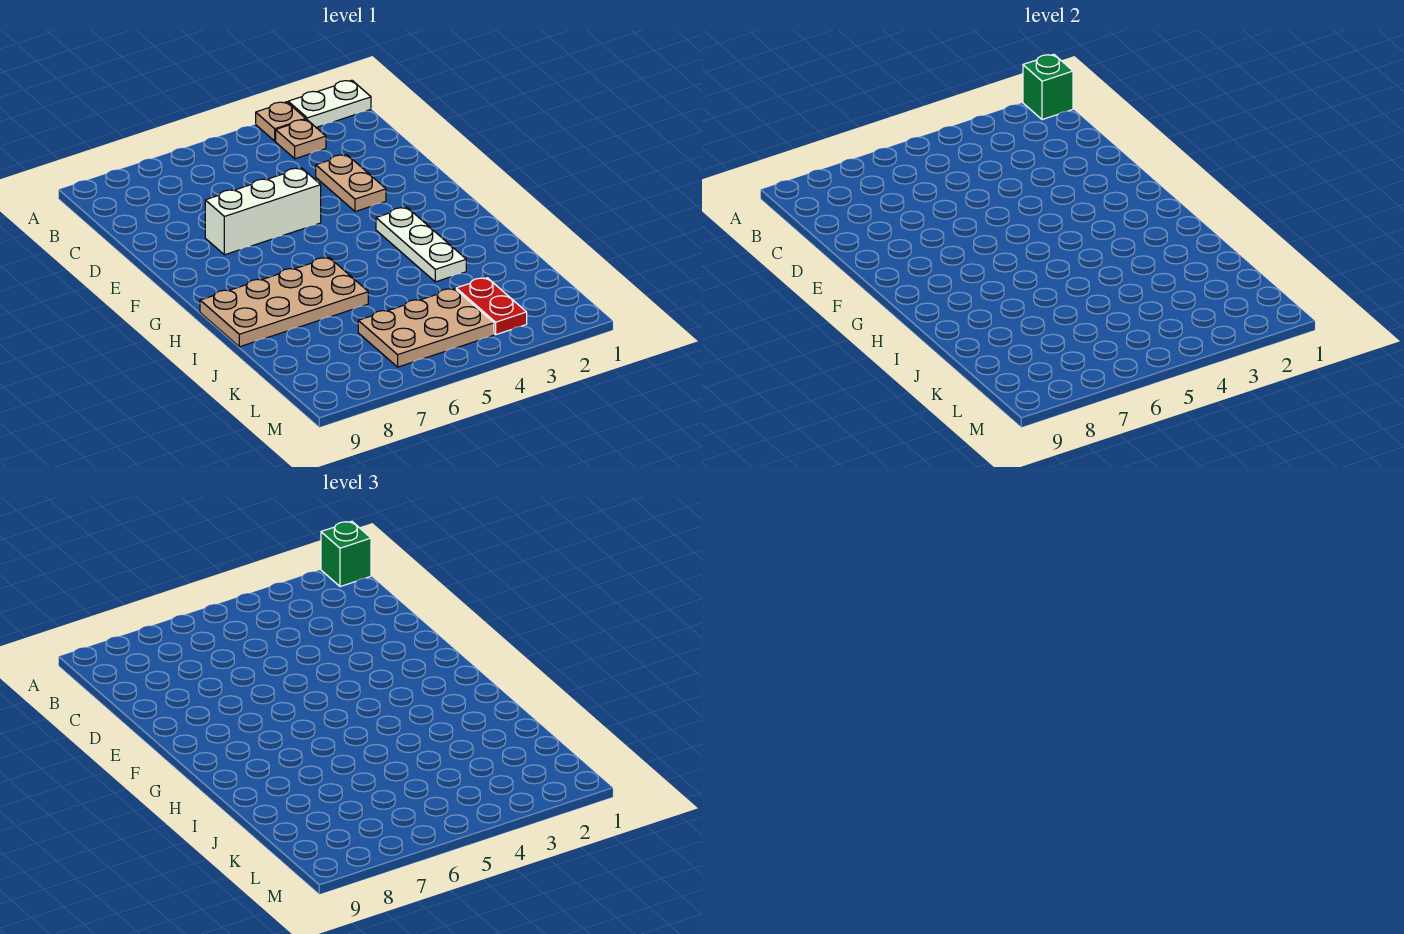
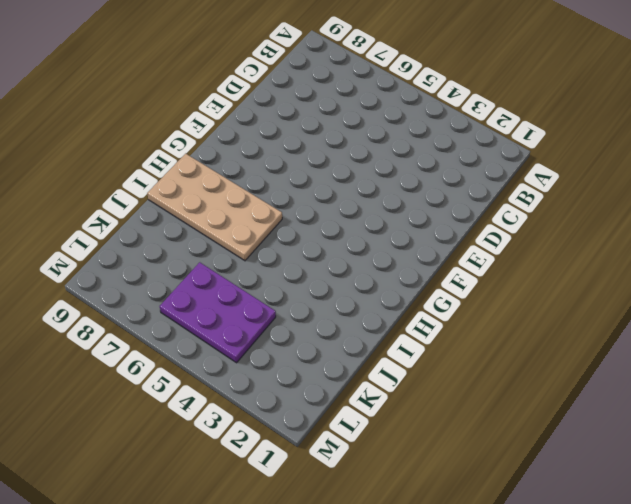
purple plate K4:L6 level 1 -> tan plate K4:L6 level 1
none -> white plate A1:A2 level 1
none -> tan plate A3 level 1

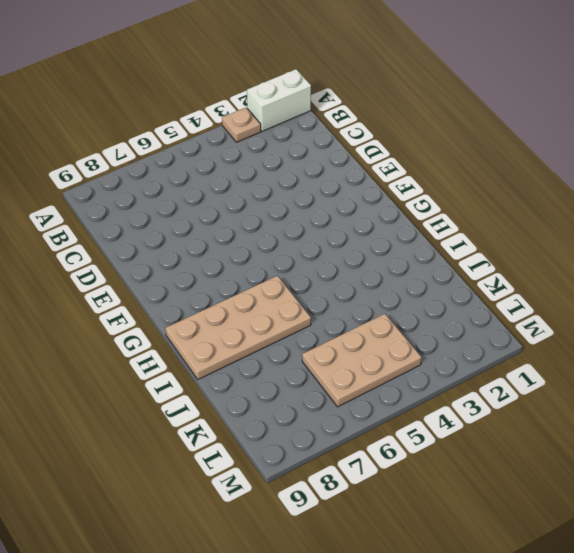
white brick A1:A2 level 1 -> white plate A1:A2 level 1
none -> tan plate B3 level 1
none -> tan plate D3:E3 level 1

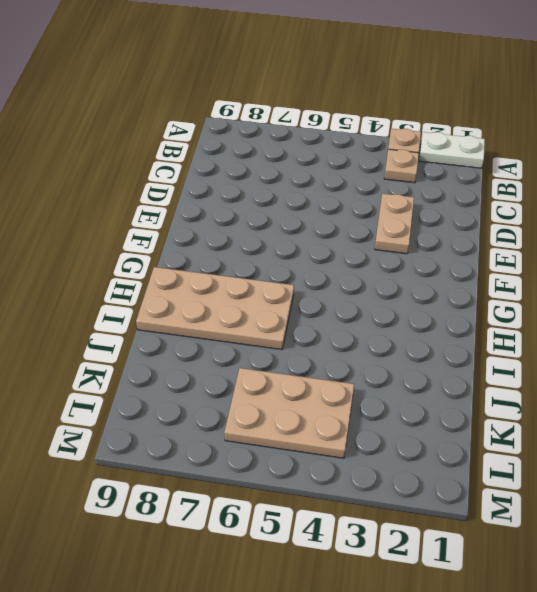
none -> white brick E5:E7 level 1
none -> white plate G3:I3 level 1

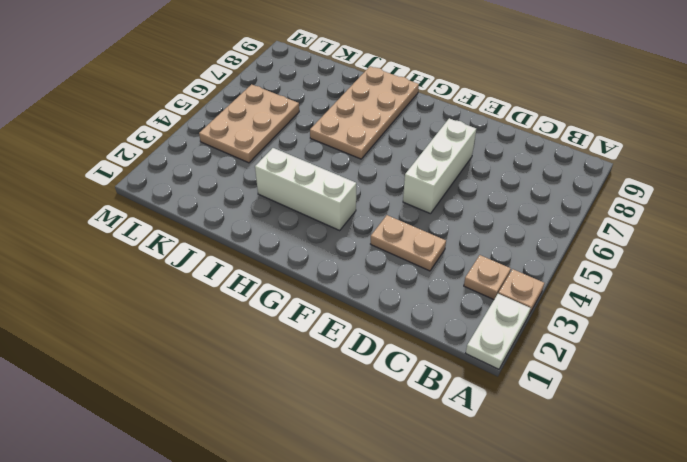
white brick G3:I3 level 1 -> white plate G3:I3 level 1
none -> red plate K3:L3 level 1
none -> green brick A1 level 2

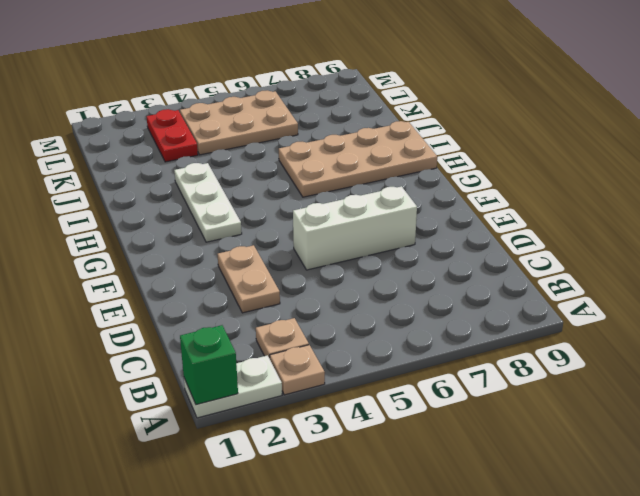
none -> green brick A1 level 3

